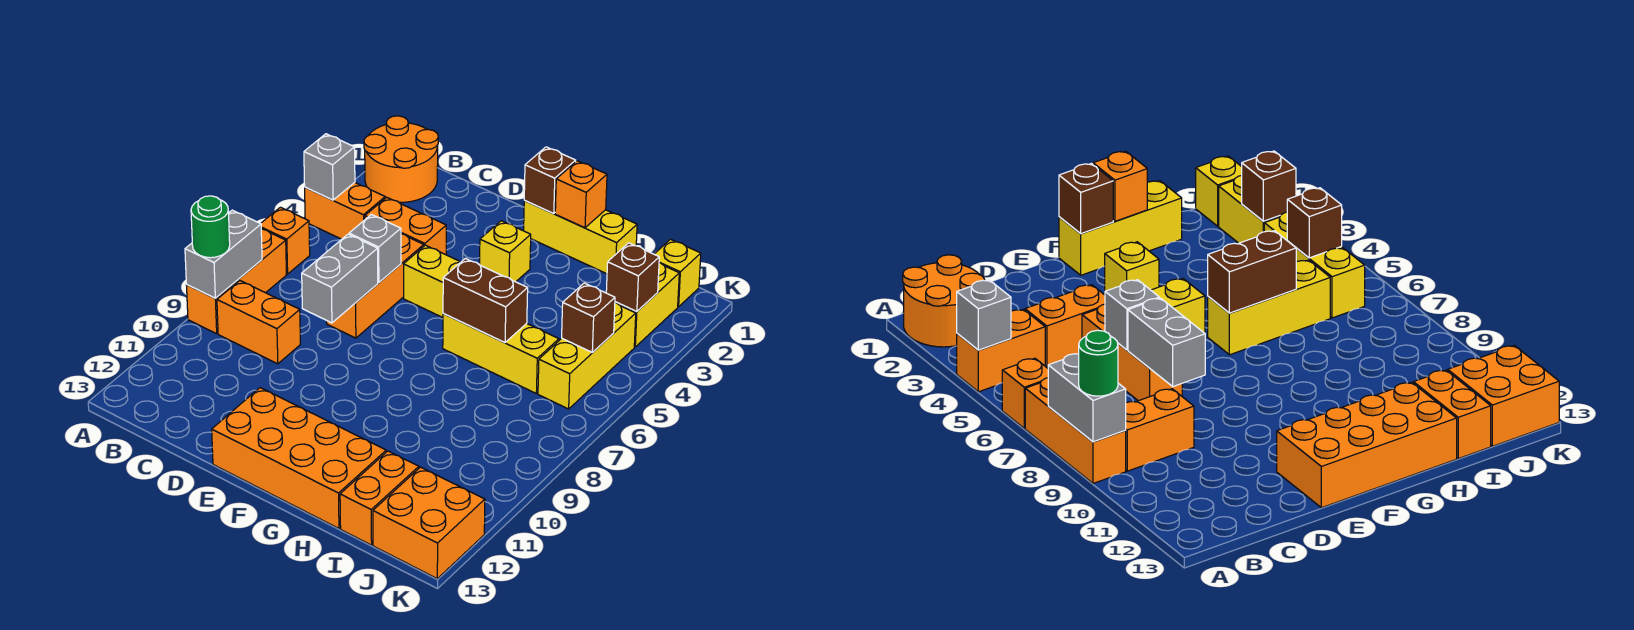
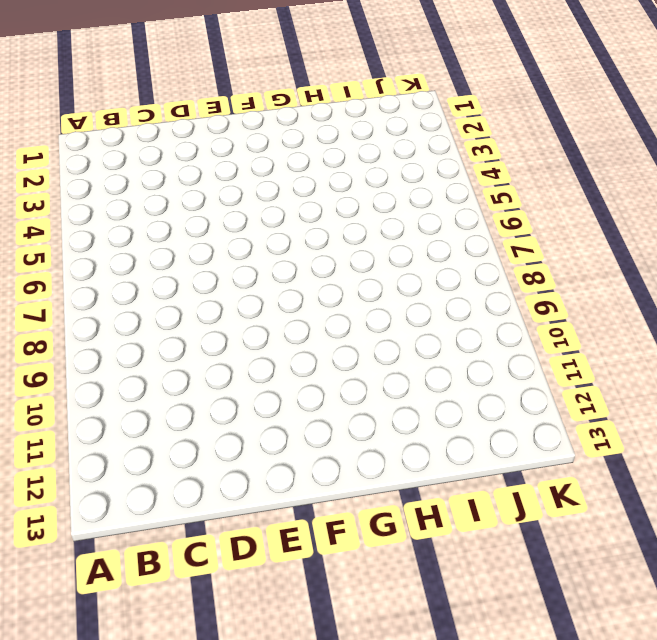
none -> orange round brick A1:B2 level 1
none -> orange brick A4:B4 level 1
none -> orange brick A6 level 1

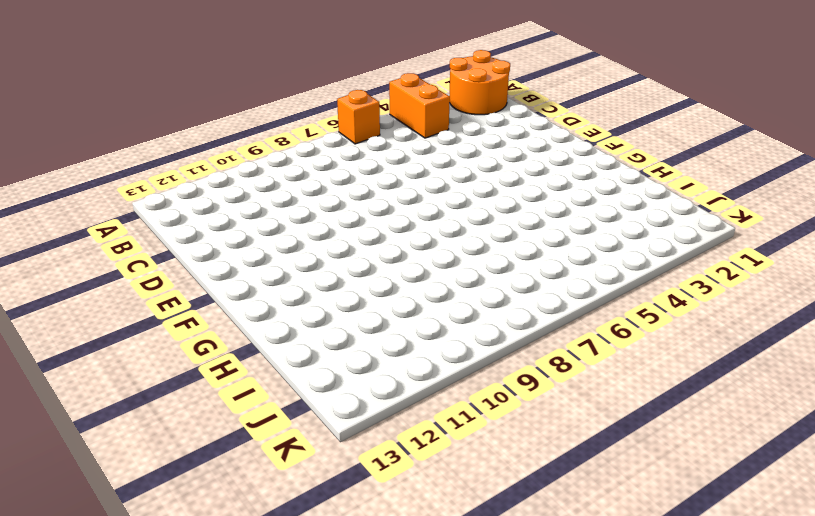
none -> orange brick A7:A9 level 1
none -> orange brick B9:C9 level 1
none -> orange brick C4:D4 level 1

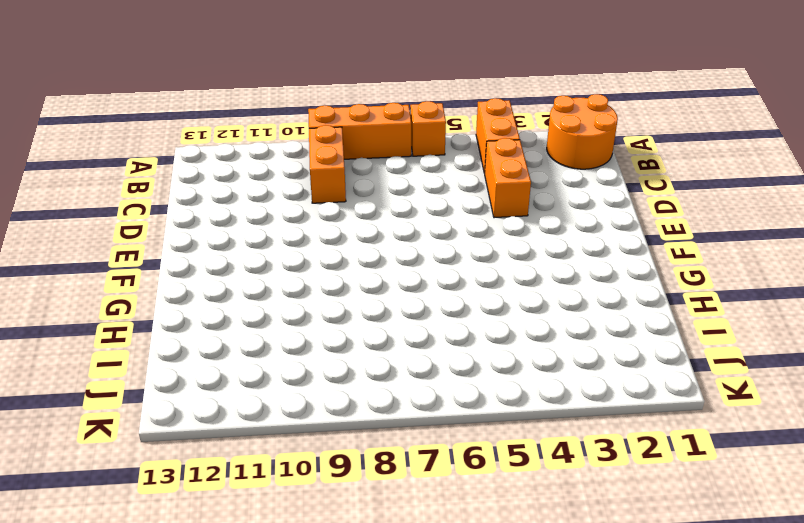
none -> orange brick D5:D7 level 1
none -> yellow brick E5:F5 level 1
none -> orange brick E12:H13 level 1

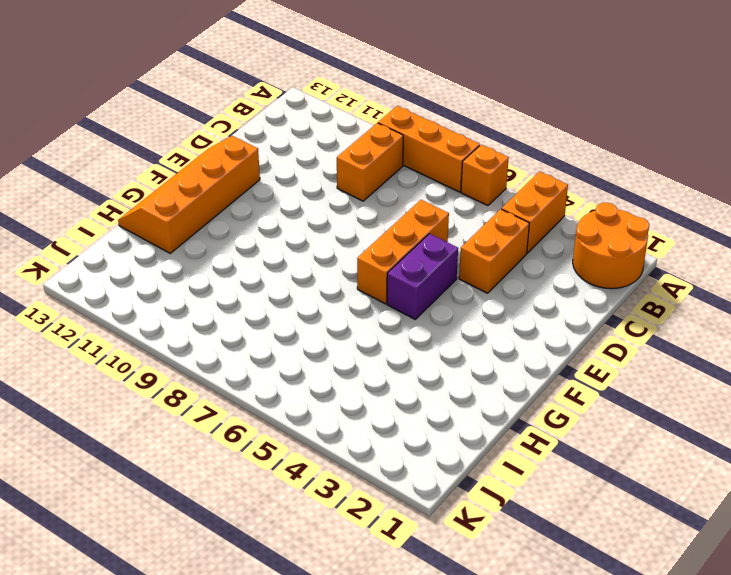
orange brick D6:F6 level 1 -> orange brick D5:D7 level 1
purple brick E5:F5 level 1 -> yellow brick E5:F5 level 1
orange slope E12:H13 level 1 top 12 -> orange brick E12:H13 level 1
none -> yellow brick F1:H1 level 1
none -> yellow brick F3 level 1
none -> yellow brick G6:I6 level 1

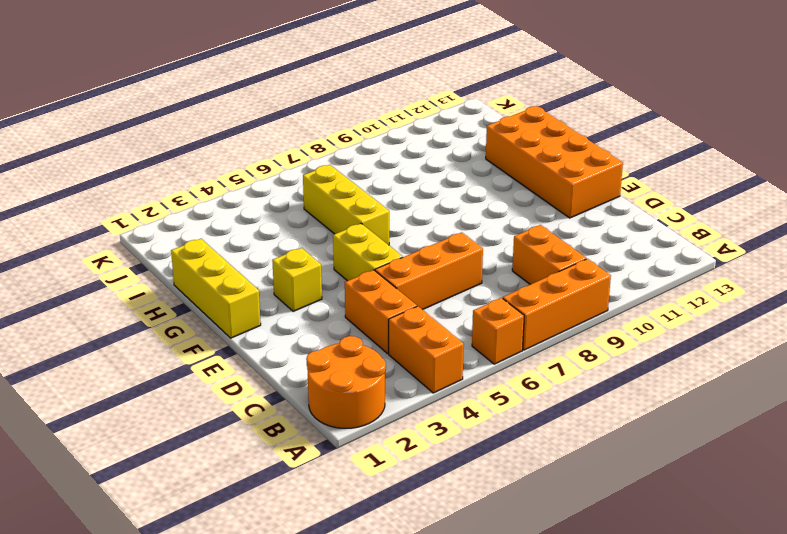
none -> orange brick I12:I13 level 1
none -> yellow brick J1 level 1
none -> yellow brick J2:J3 level 1

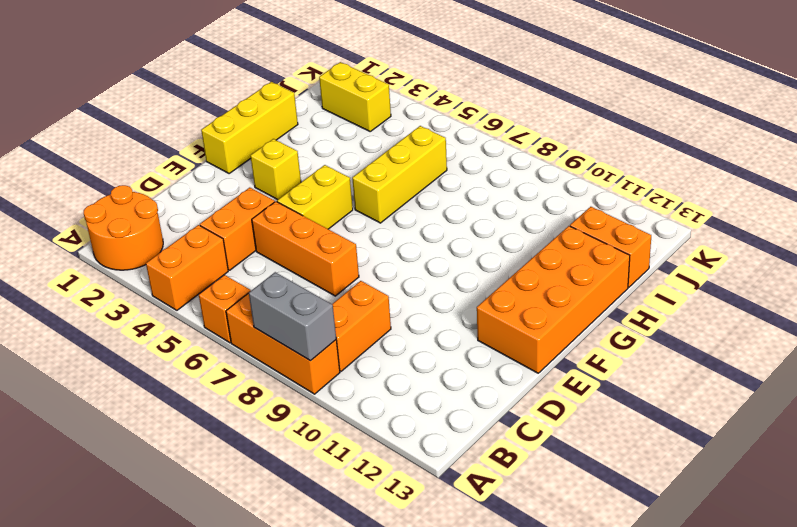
none -> yellow brick J1 level 1
none -> yellow brick J4:J6 level 1
none -> orange brick J12:K13 level 1

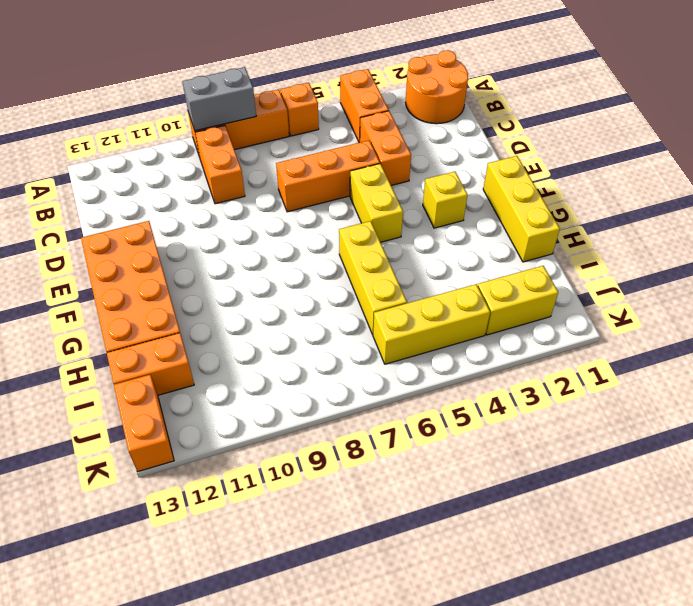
orange brick J13:K13 level 1 -> orange brick J12:K13 level 1
none -> yellow brick J1 level 1
none -> grey brick A4 level 2
none -> grey brick D6 level 2

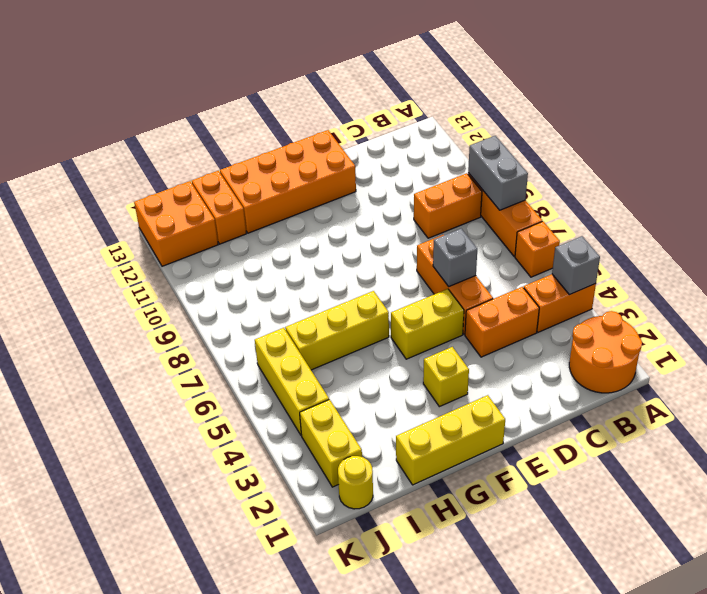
yellow round brick J1 level 1 -> yellow brick J1 level 1
none -> grey brick D7:D8 level 2
none -> brown brick F1 level 2
none -> orange brick G1 level 2

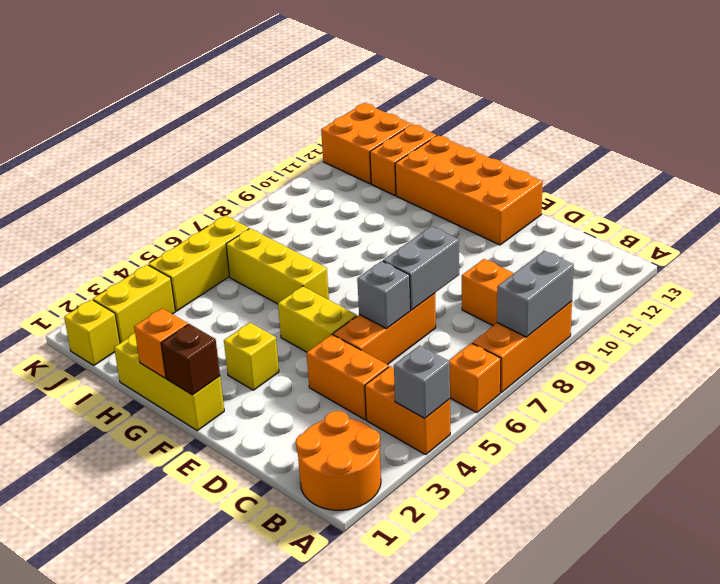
none -> brown brick G6:H6 level 2
none -> brown brick J3 level 2
none -> brown brick J5 level 2

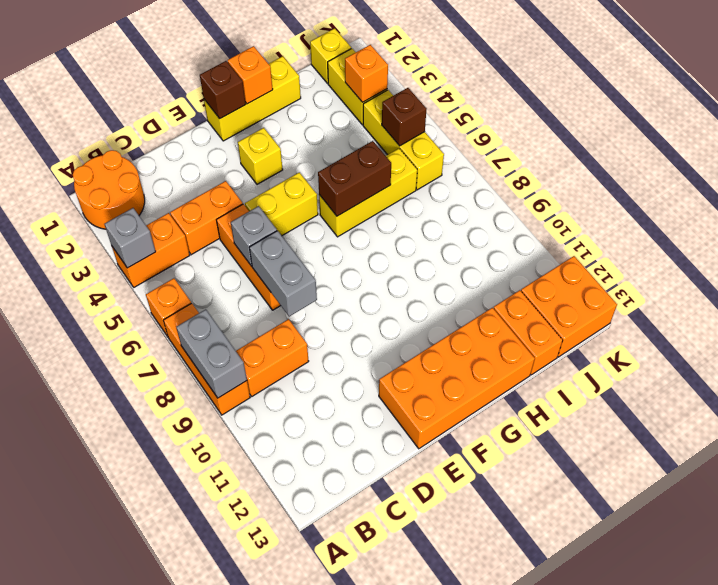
orange brick J3 level 2 -> brown brick J3 level 2
none -> green round brick A9 level 3

